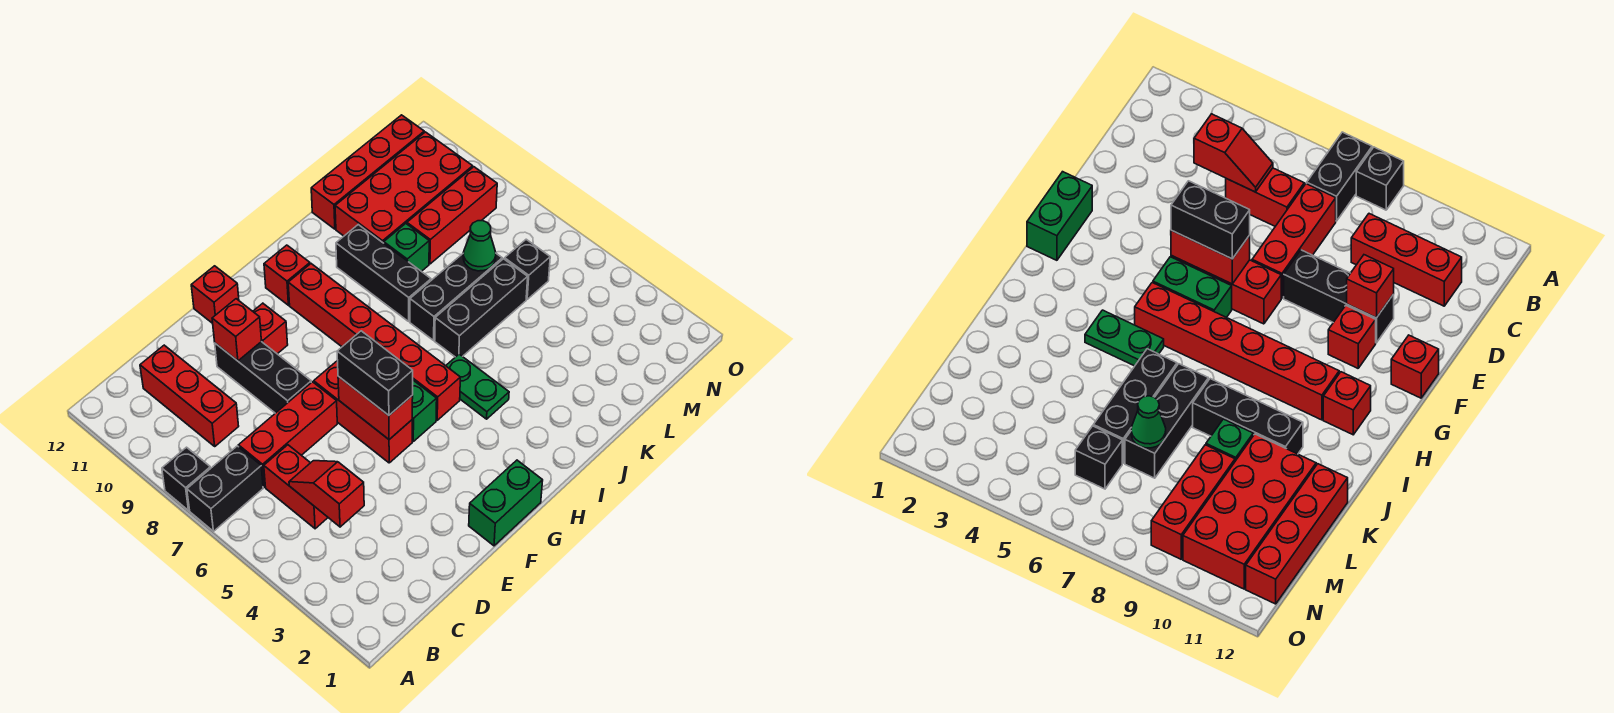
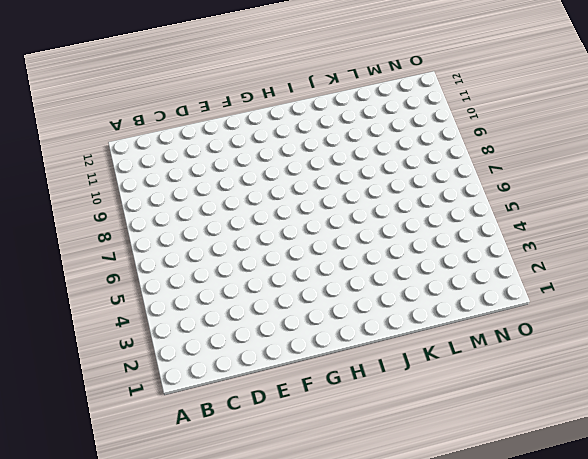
none -> black brick A7:B7 level 1
none -> black brick A8 level 1
none -> red brick C5:C6 level 1

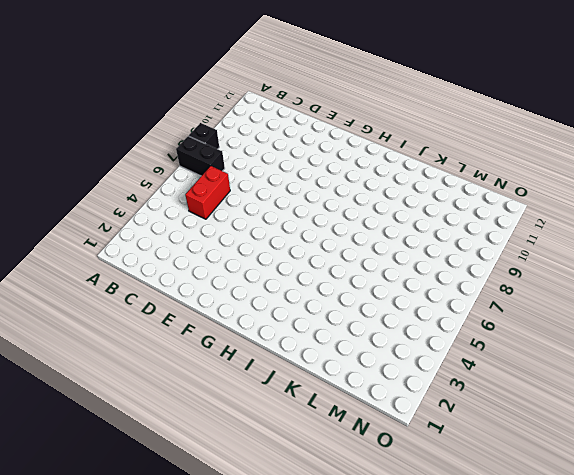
none -> red brick C7:E7 level 1
none -> red brick C9:C11 level 1
none -> black brick E8:E10 level 1

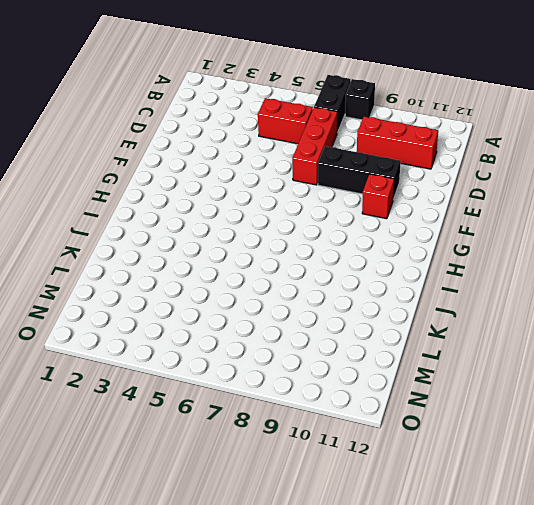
none -> green brick F1:G1 level 1
none -> red brick F5:F7 level 1
none -> red brick F12 level 1

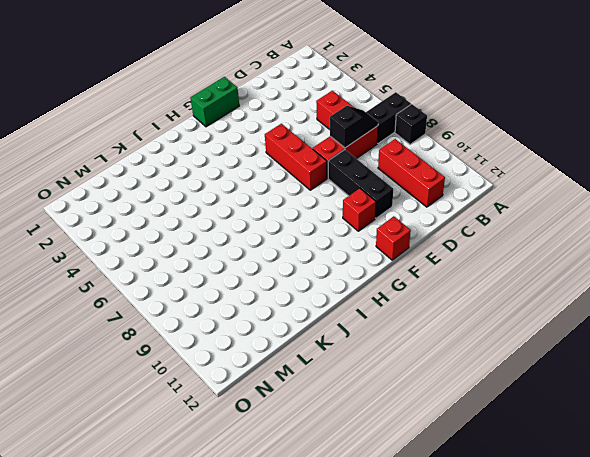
black slope C7:D7 level 2 top D -> none
none -> green brick G5:G6 level 1
none -> red brick H5:H10 level 1
none -> red brick H11 level 1

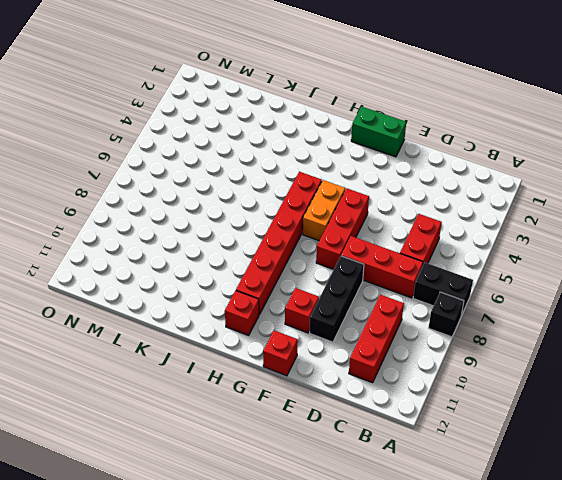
orange brick G5:G6 level 1 -> green brick G5:G6 level 1
none -> green plate I4:I5 level 1
none -> black brick J6:L6 level 1
none -> black brick J7:L7 level 1

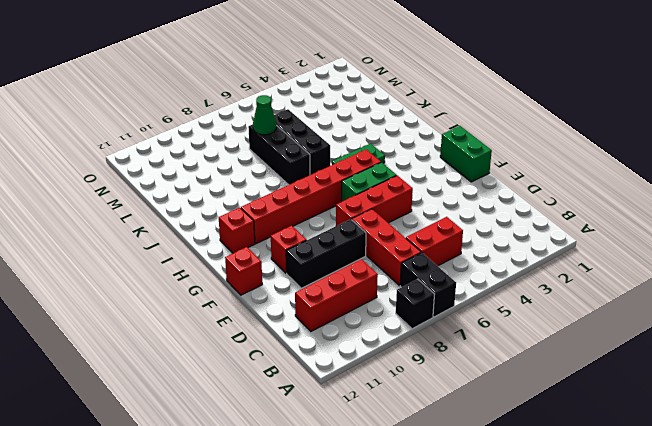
none -> black brick J8:J10 level 1
none -> green brick K9 level 1
none -> red brick K10:N11 level 1

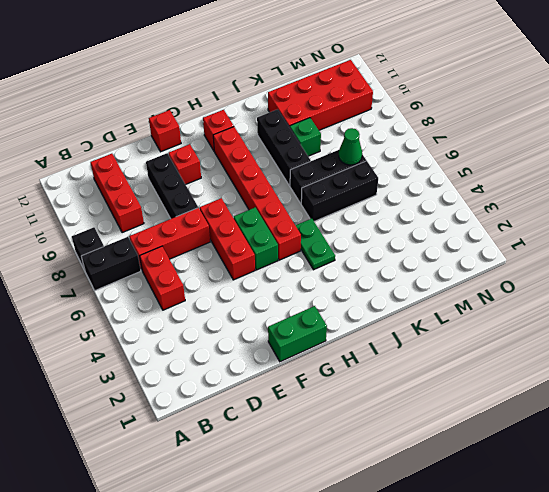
none -> red brick K12:N12 level 1
none -> red brick L9:N9 level 1
none -> black brick M6 level 1

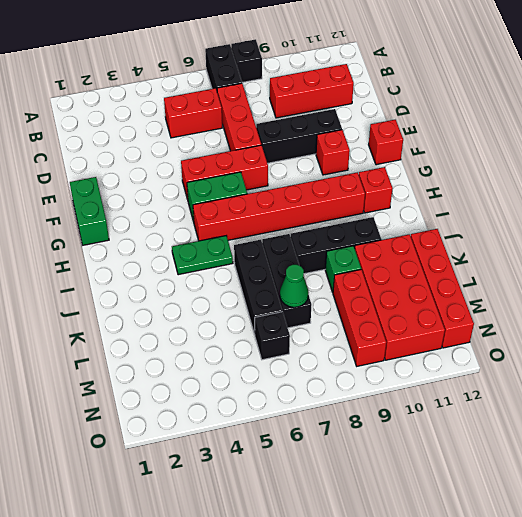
none -> red slope C4:C5 level 2 top 4
none -> red brick E10 level 2
none -> red brick F5:F6 level 2

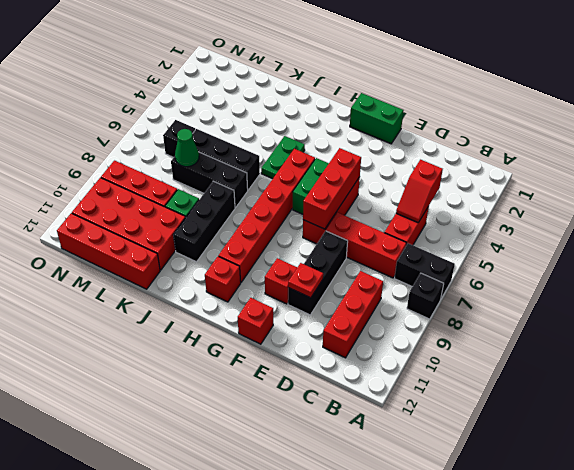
red plate E10 level 2 -> red brick E10 level 2
red brick F5:F7 level 2 -> red brick F5:F6 level 2
none -> black brick F5:F6 level 3

